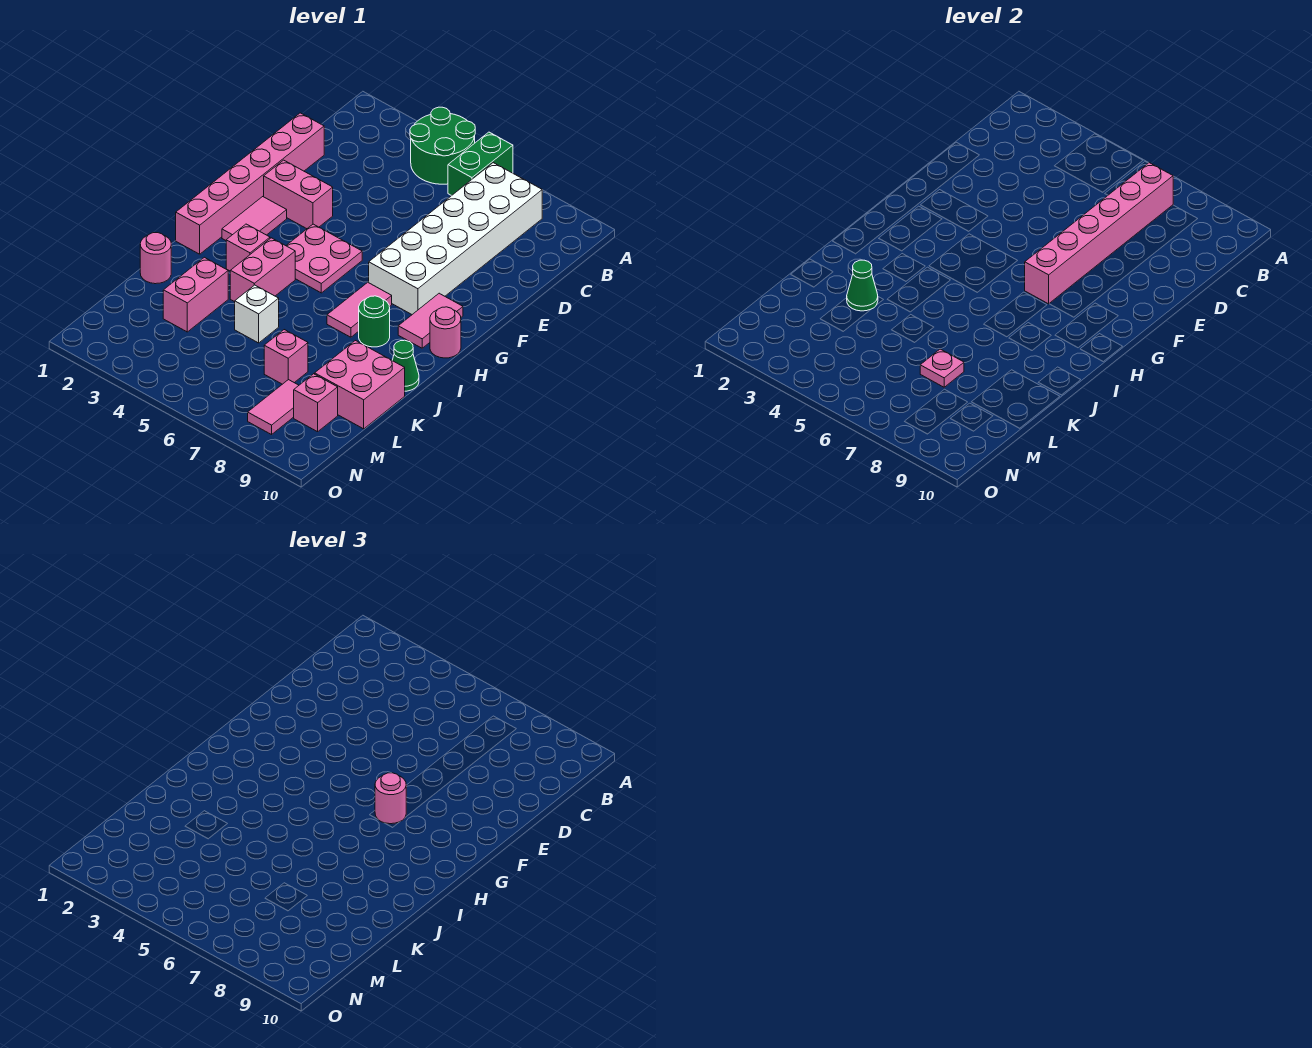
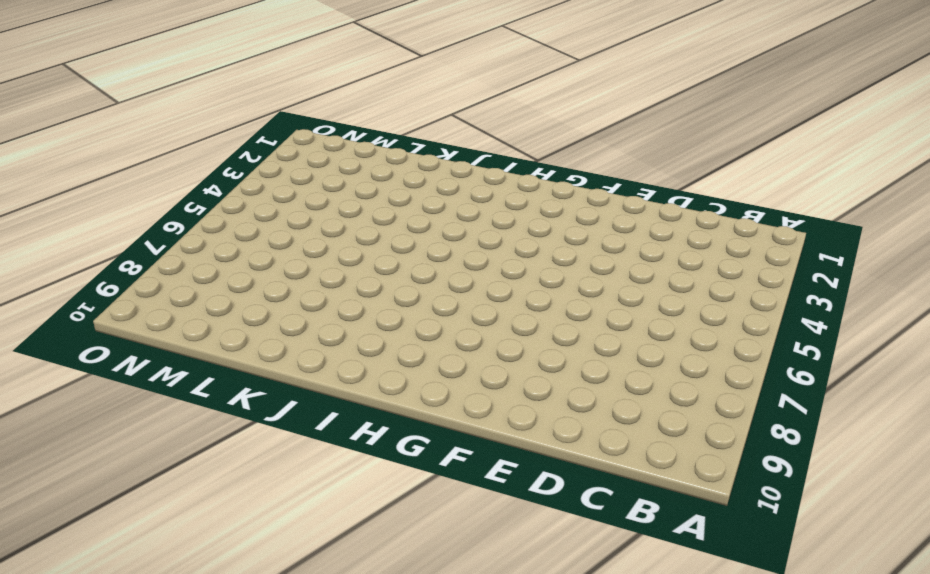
none -> green round brick A4:B5 level 1
none -> green brick A6:B6 level 1
none -> white brick B7:G8 level 1

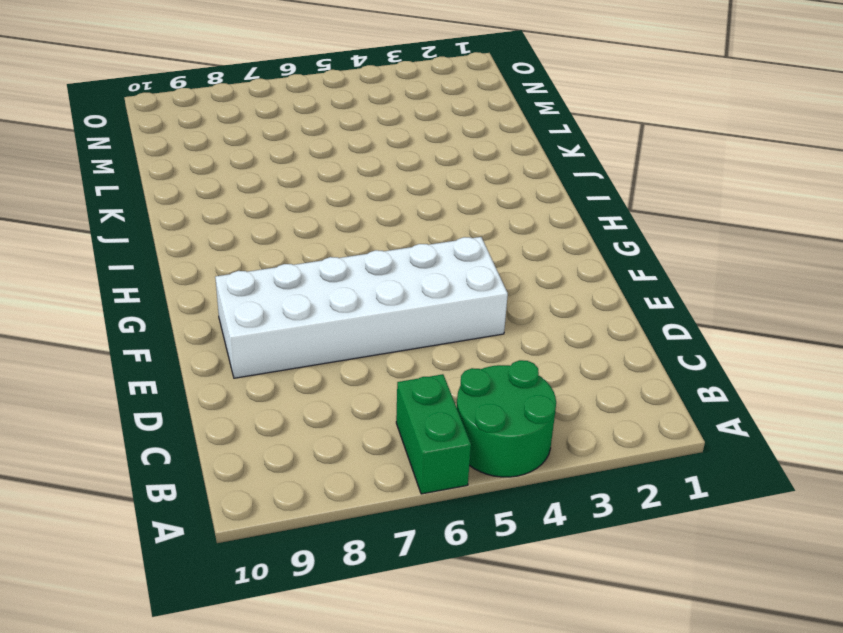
white brick E4:F9 level 1 -> white brick B7:G8 level 1
none -> pink brick D1:I1 level 1
none -> pink brick F2:F3 level 1
none -> pink tile G2:H2 level 1

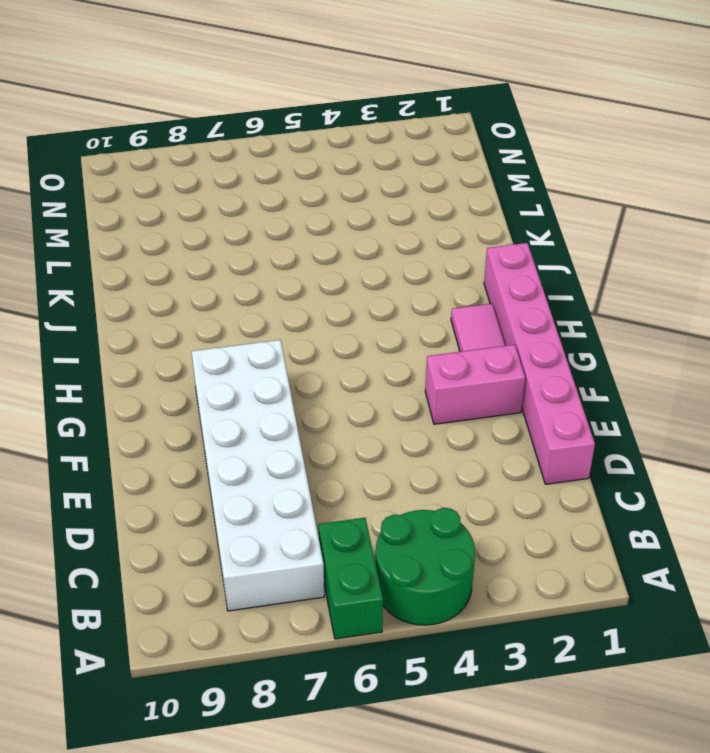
none -> pink plate G4:H5 level 1
none -> pink tile G9:H9 level 1
none -> pink tile H7:I7 level 1

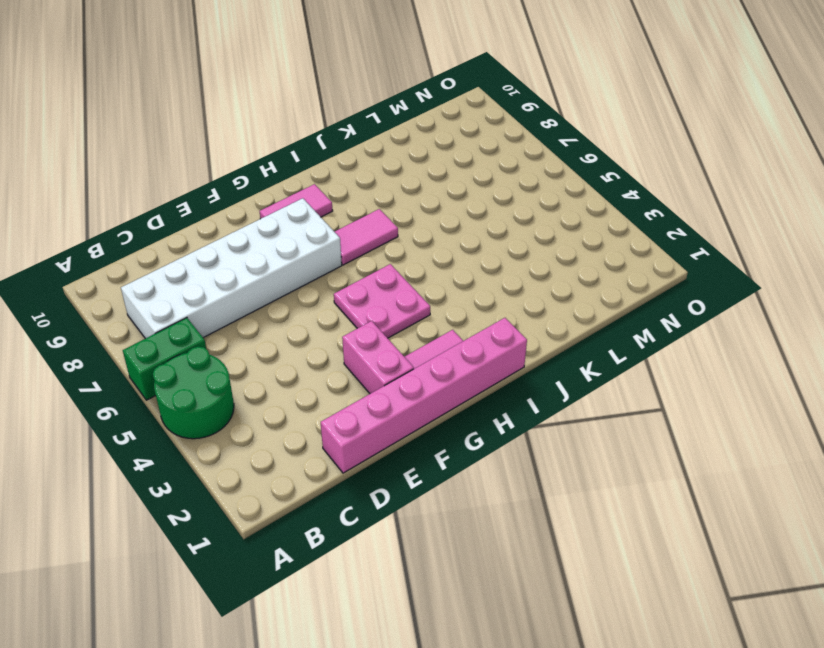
none -> pink round brick H10 level 1
none -> pink brick I3 level 1
none -> pink brick I4:J4 level 1

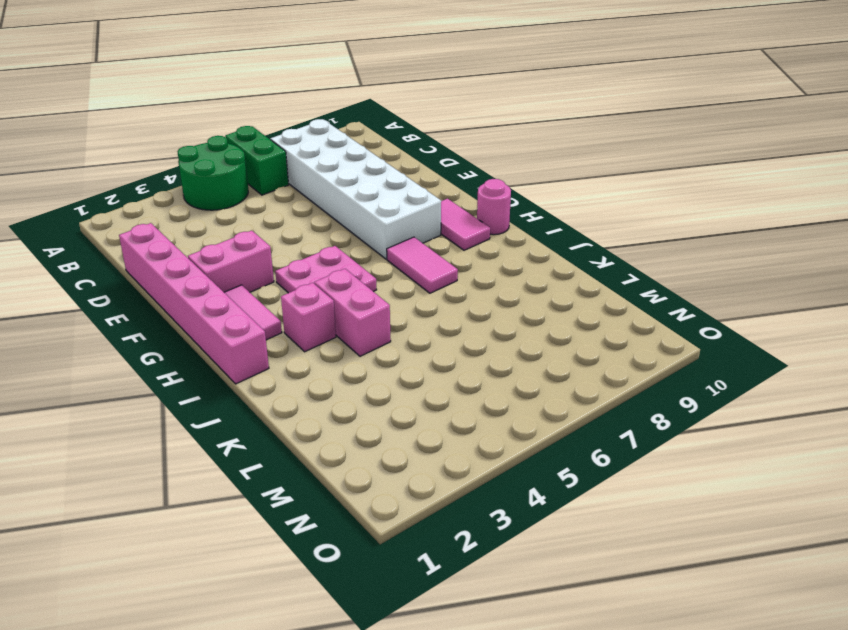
none -> green round brick I8 level 1
none -> green cone J10 level 1
none -> pink round brick K1 level 1

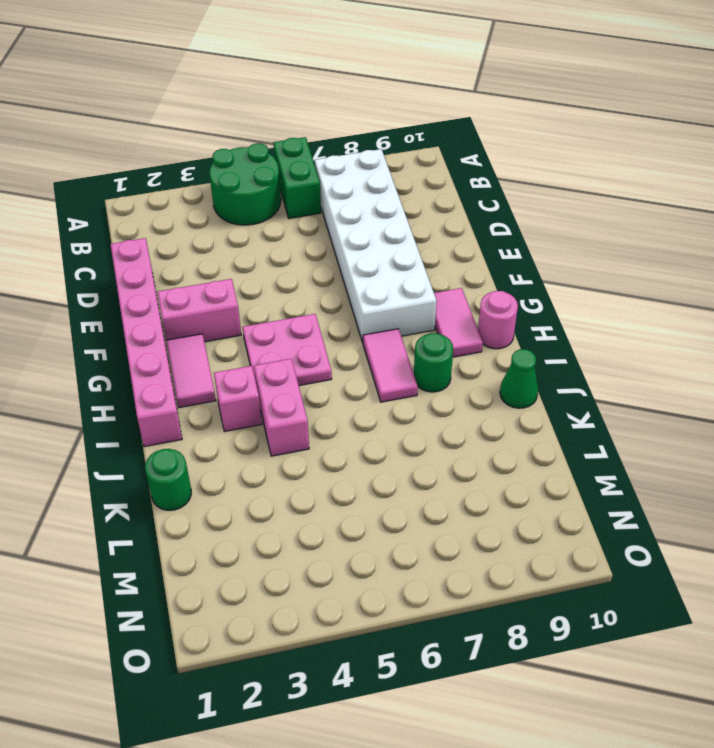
green round brick K1 level 1 -> pink round brick K1 level 1
none -> pink brick K3:L3 level 1
none -> white brick K5 level 1
none -> pink brick K9:L10 level 1

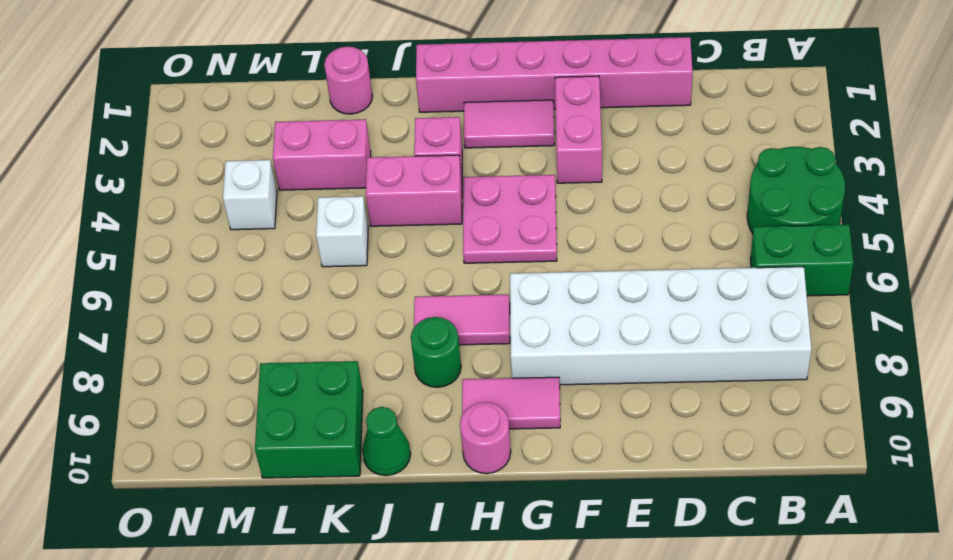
green brick K9:L10 level 1 -> pink brick K9:L10 level 1
white brick M4 level 1 -> none
none -> pink brick L7 level 1
none -> pink tile M8:N8 level 1
none -> pink brick M9 level 1

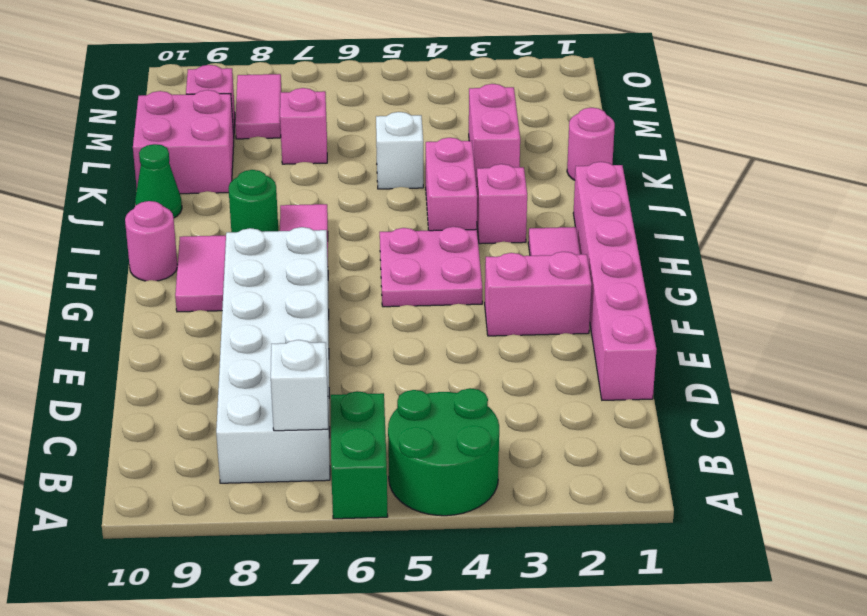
white brick B7 level 2 -> pink brick B7:G7 level 2
none -> green cone K3 level 2
none -> pink plate L7 level 2
none -> pink round brick G7 level 3

